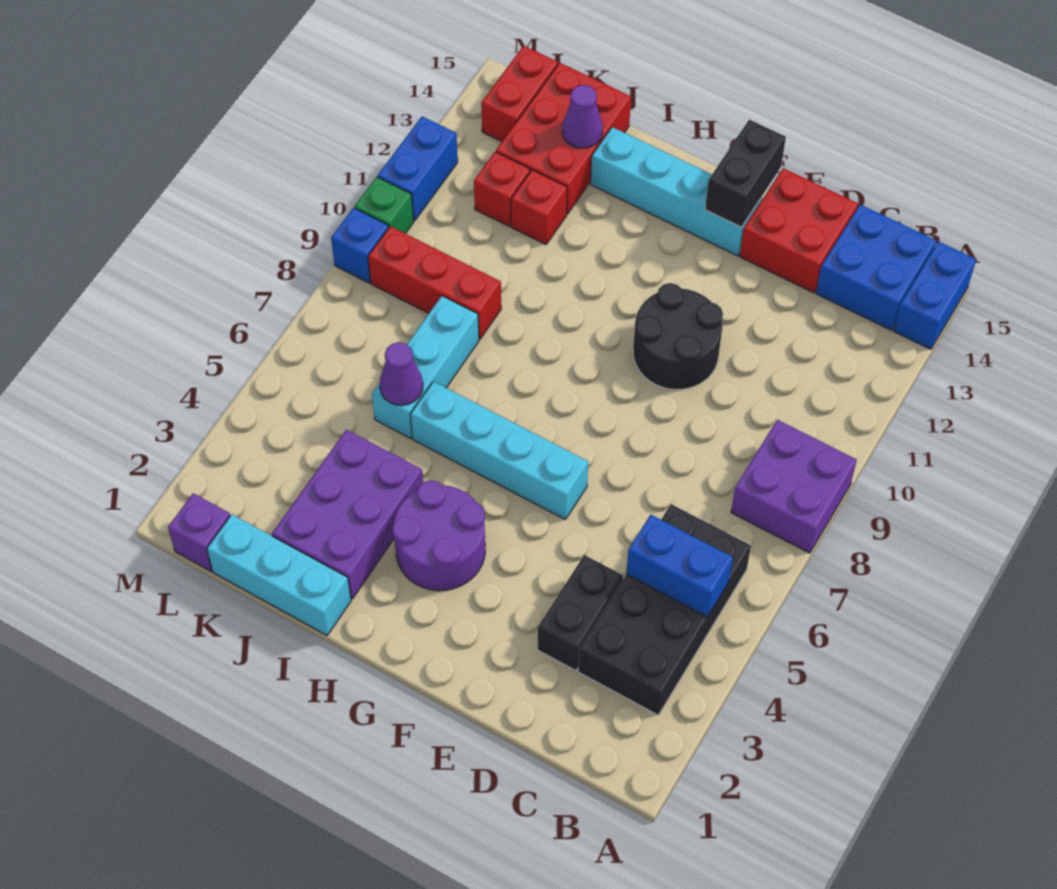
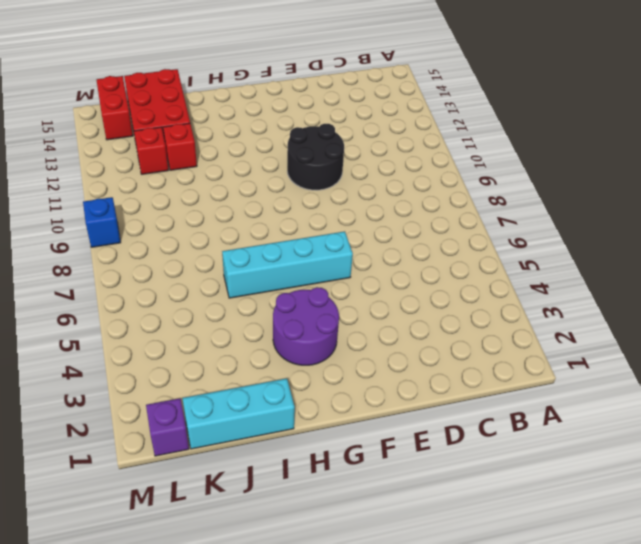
none -> purple brick A8:B9 level 1
none -> blue brick A14:A15 level 1
none -> black brick B3:C6 level 1

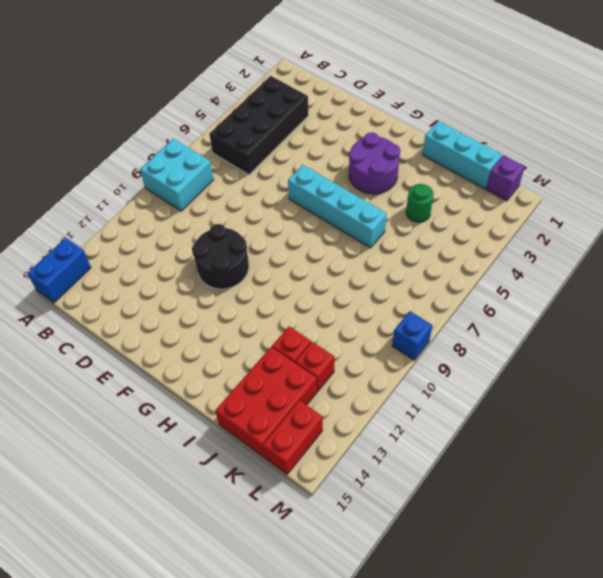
cyan brick A8:B9 level 1 -> purple brick A8:B9 level 1
green round brick J4 level 1 -> purple brick I2:J4 level 1
none -> blue brick B14:C15 level 1
none -> black brick D3:D4 level 1
none -> red brick D14:E15 level 1

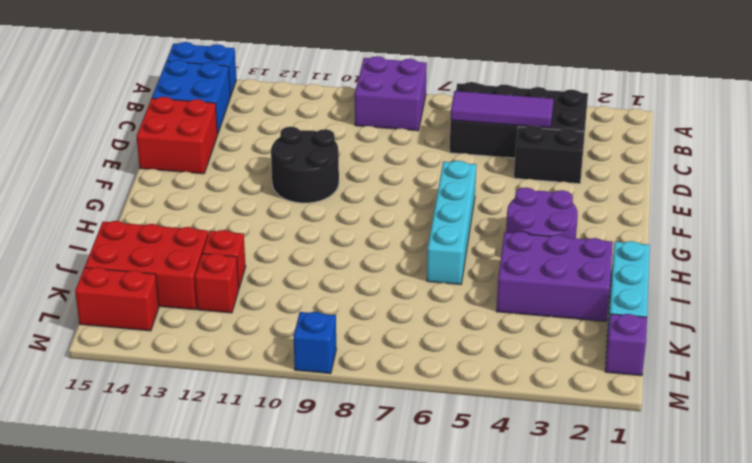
purple tile C4:C6 level 2 -> blue brick B5:C5 level 2
none -> cyan brick F14:I14 level 1
none -> cyan brick J6:J8 level 1
none -> red brick J9:L9 level 1

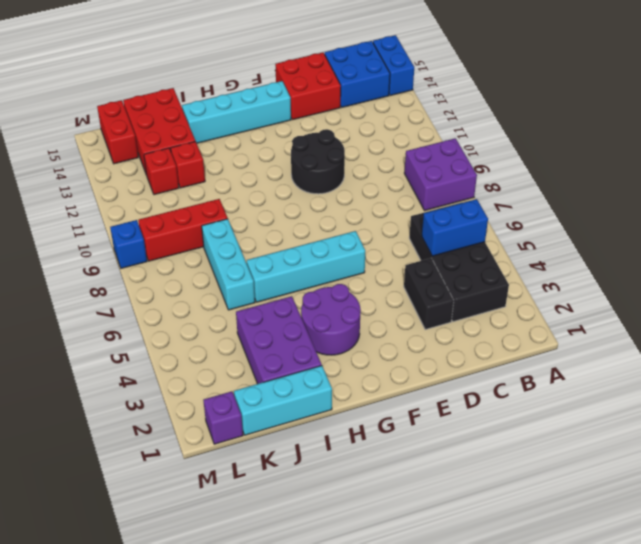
none -> green brick M10 level 1
none -> blue brick M11:M12 level 1
none -> black brick F14:F15 level 2

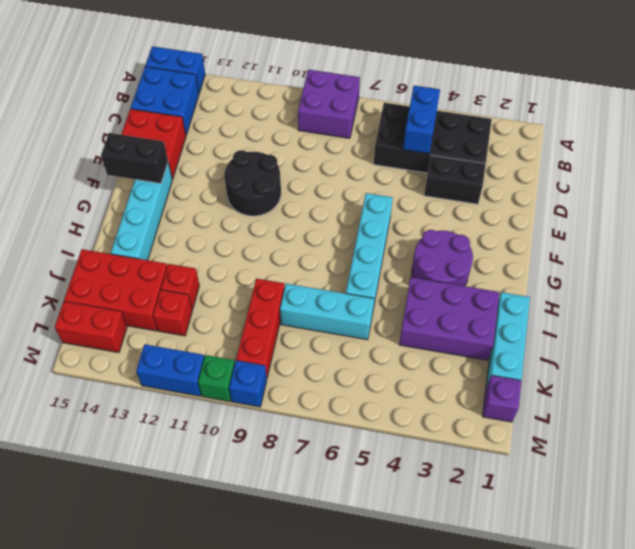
none -> purple cone J6 level 2
none -> purple cone J14 level 2

